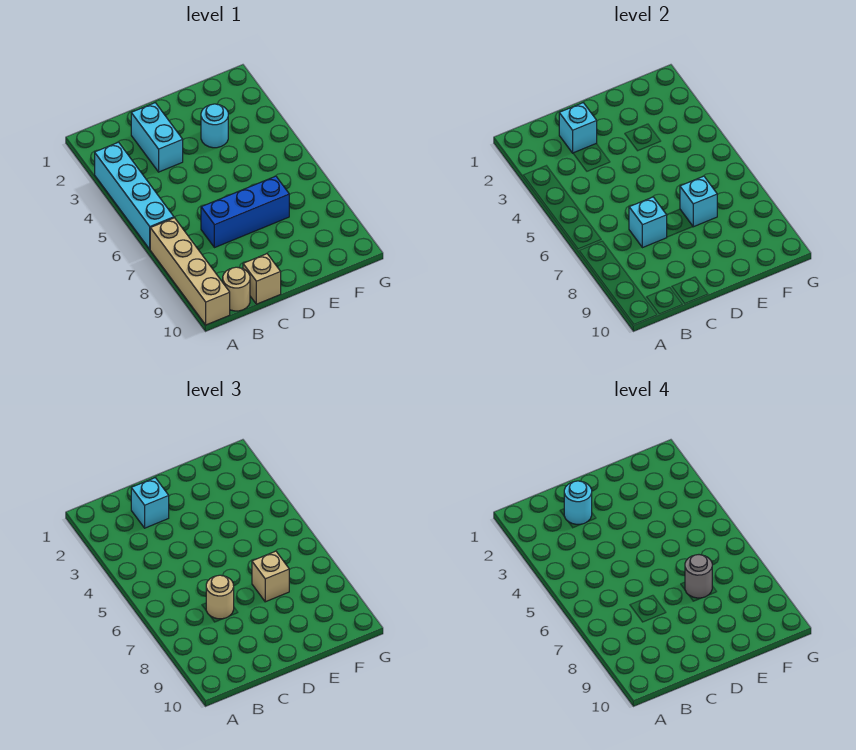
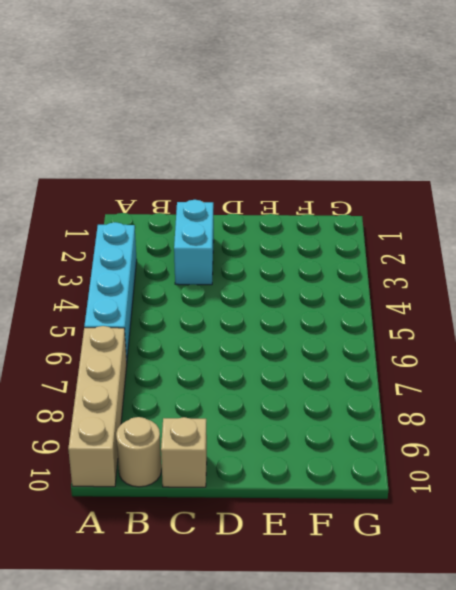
none -> blue brick C7:E7 level 1
none -> cyan round brick E3 level 1
none -> cyan brick C2 level 2

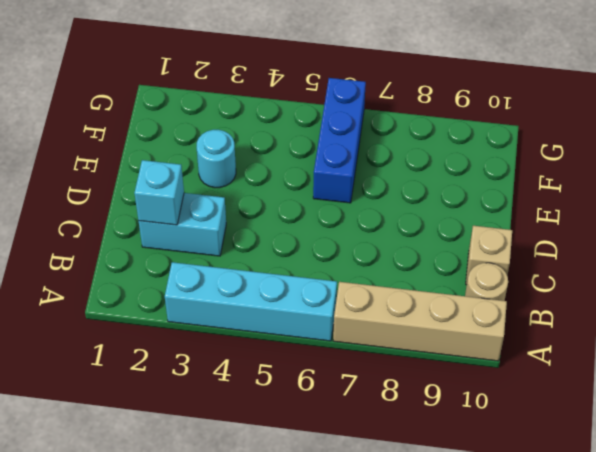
blue brick E6:G6 level 1 -> blue brick C7:E7 level 1
none -> cyan brick C7 level 2
none -> cyan brick E7 level 2
none -> cyan brick C2 level 3

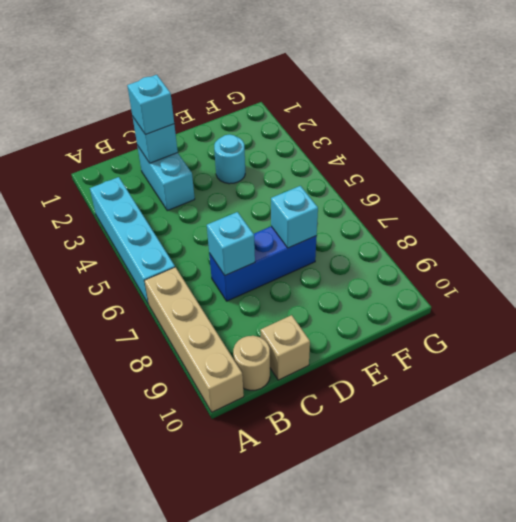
none -> tan round brick C7 level 3
none -> tan brick E7 level 3
none -> cyan round brick C2 level 4

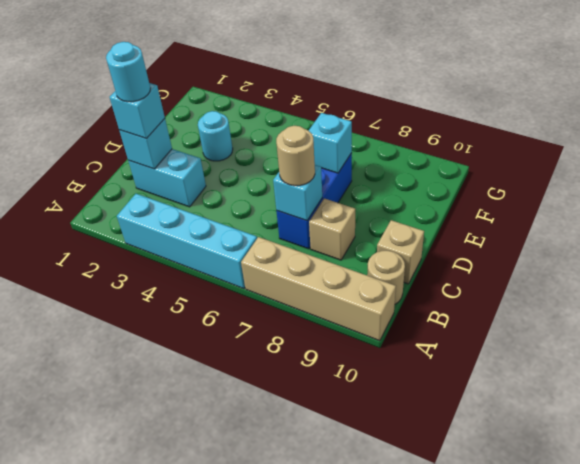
tan brick C8 level 1 -> tan brick E7 level 3
none -> grey round brick E7 level 4

